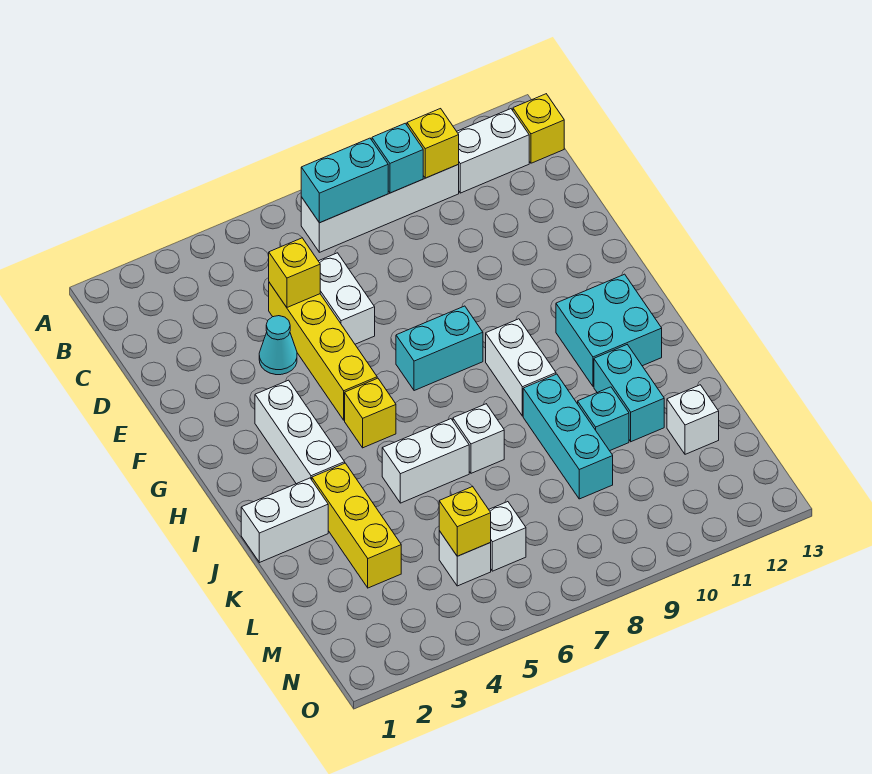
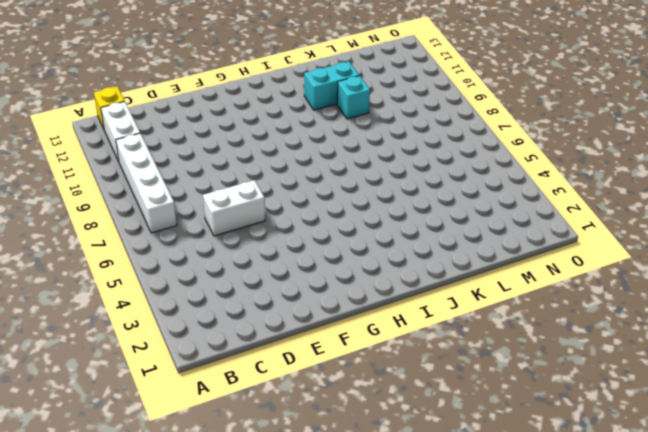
none -> yellow brick D5:G5 level 1
none -> cyan cone E4 level 1
none -> white brick G3:I3 level 1

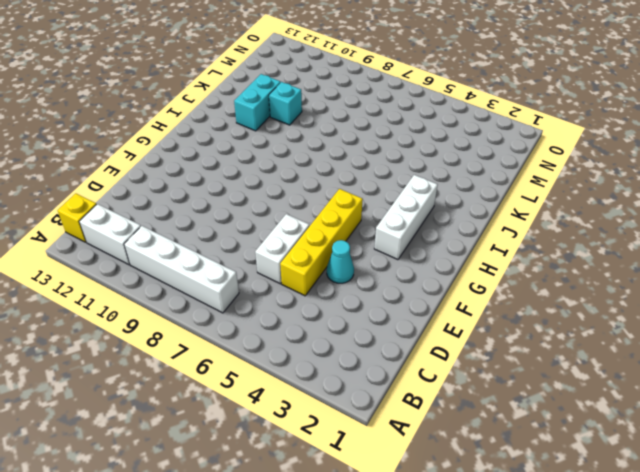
none -> cyan brick G7:G8 level 1
none -> yellow brick H5 level 1
none -> white brick H9:I9 level 1

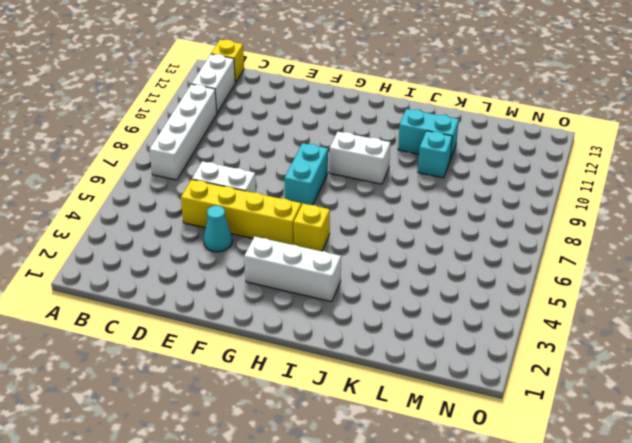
none -> cyan brick H11:I12 level 1
none -> white brick J1:J2 level 1
none -> yellow brick J3:L3 level 1

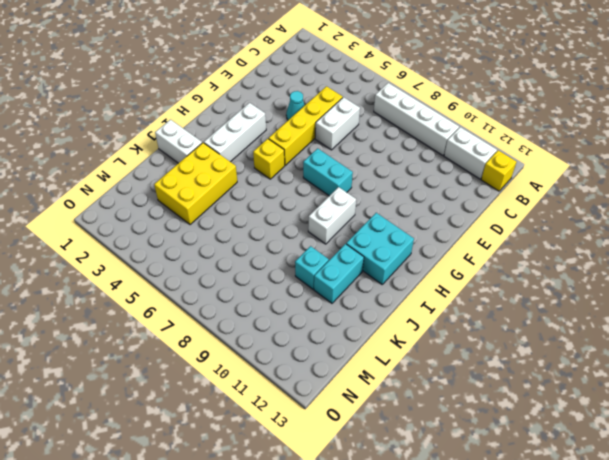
yellow brick J3:L4 level 1 -> yellow brick J3:L3 level 1
none -> white brick J5:J6 level 1
none -> white brick J7 level 1
none -> cyan brick J9:L9 level 1

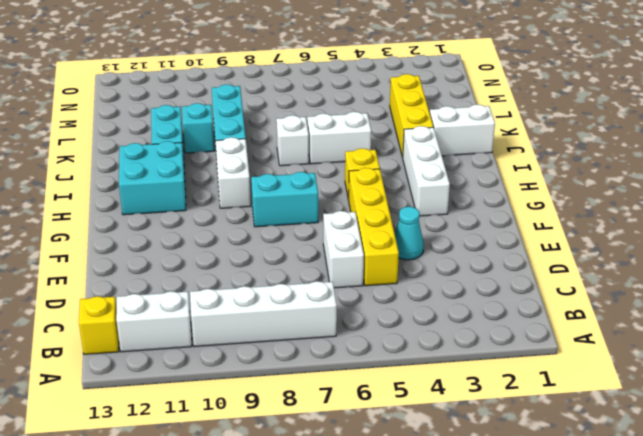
none -> white brick L12 level 1
none -> white brick M5 level 1
none -> white brick M6 level 1

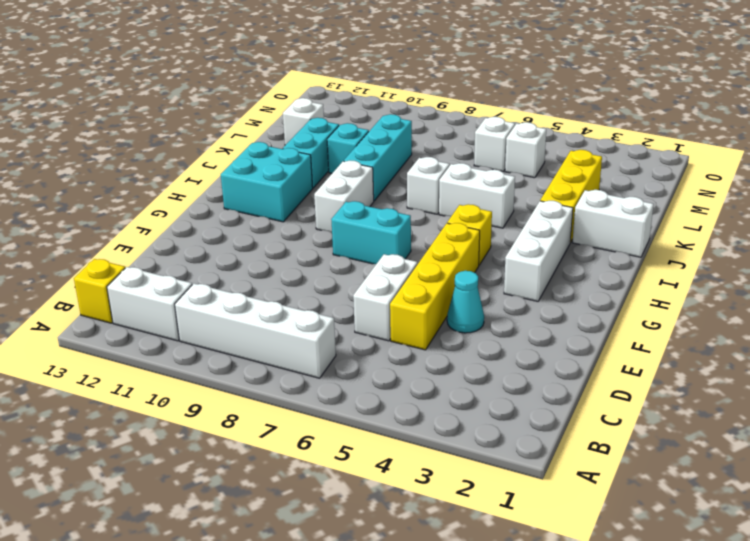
none -> cyan brick B7:B8 level 2
none -> cyan brick B9 level 2
none -> yellow brick B10 level 2

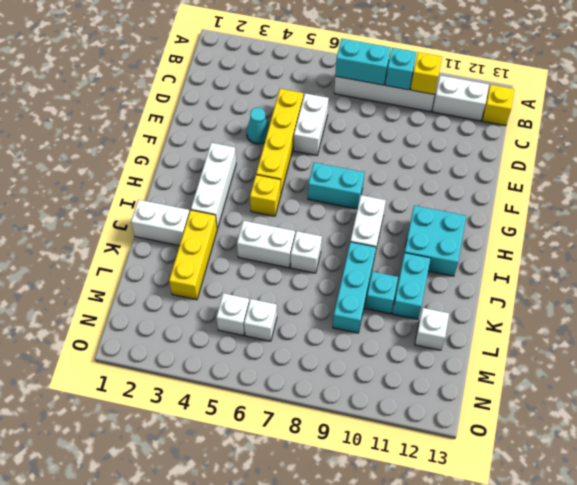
none -> yellow brick D5 level 2
none -> yellow brick M5 level 2

